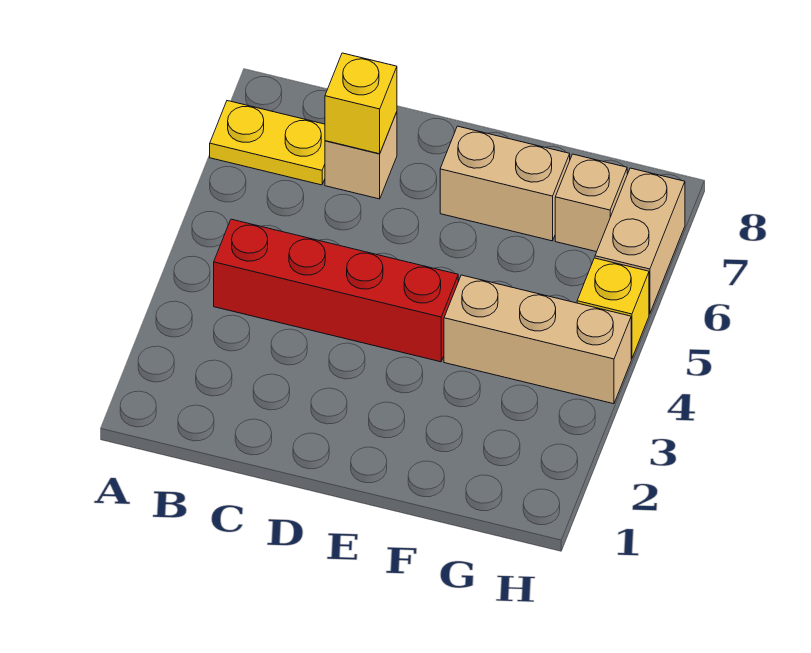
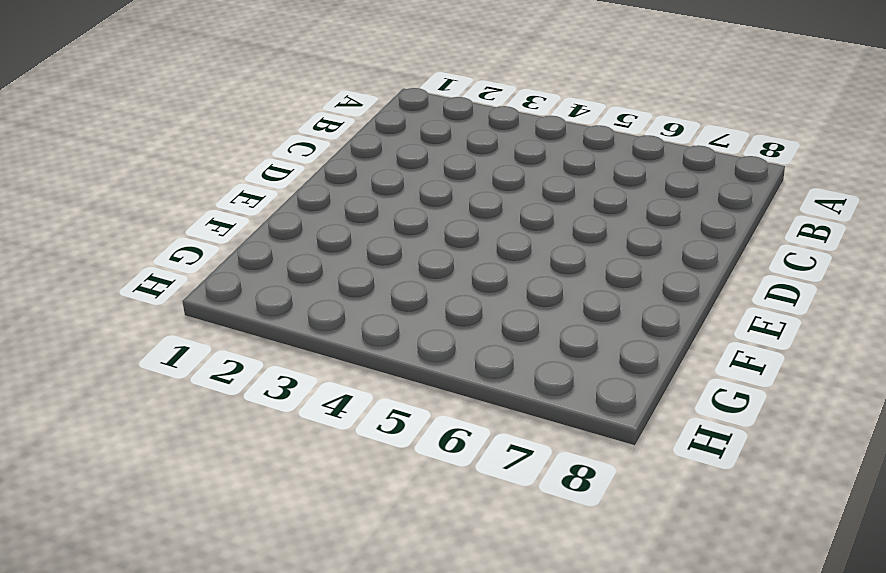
none -> yellow plate A7:B7 level 1
none -> red brick B4:E4 level 1

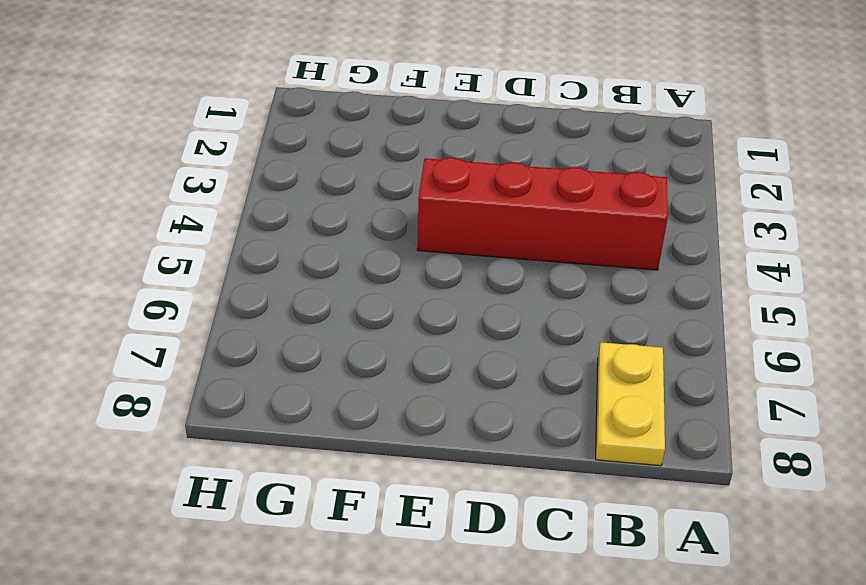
yellow plate B7:B8 level 1 -> yellow plate A7:B7 level 1
none -> tan brick C7 level 1
none -> tan brick E7:F7 level 1

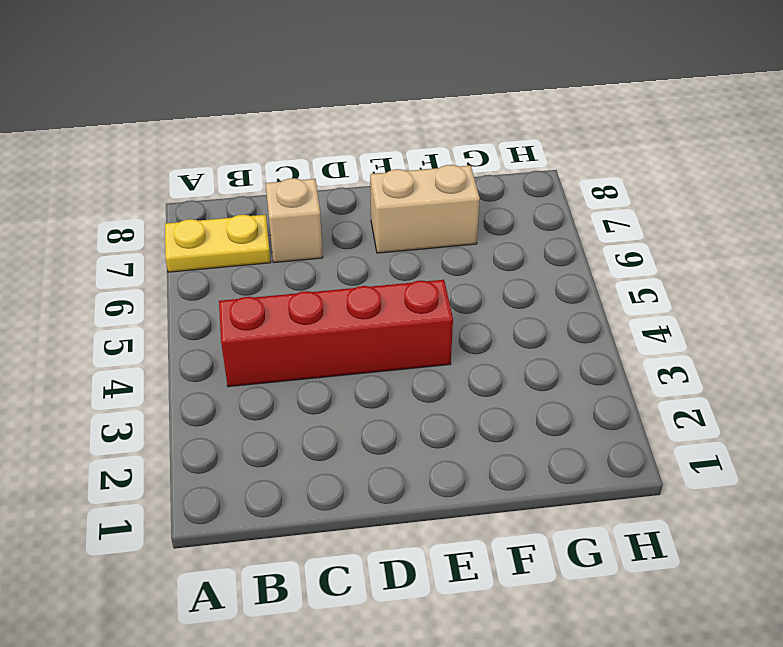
none -> tan brick F4:H4 level 1
none -> tan brick G7 level 1

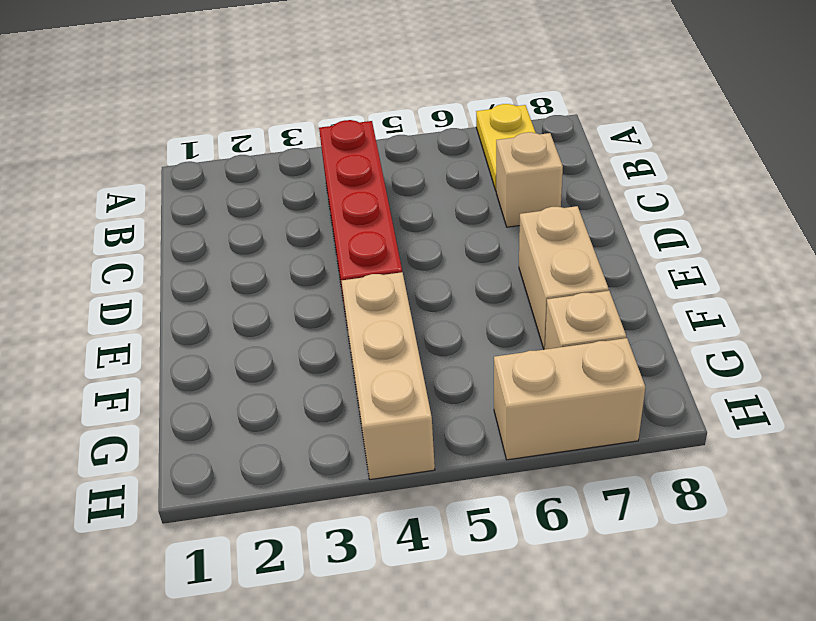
none -> yellow brick H5 level 1
none -> yellow brick C7 level 2

